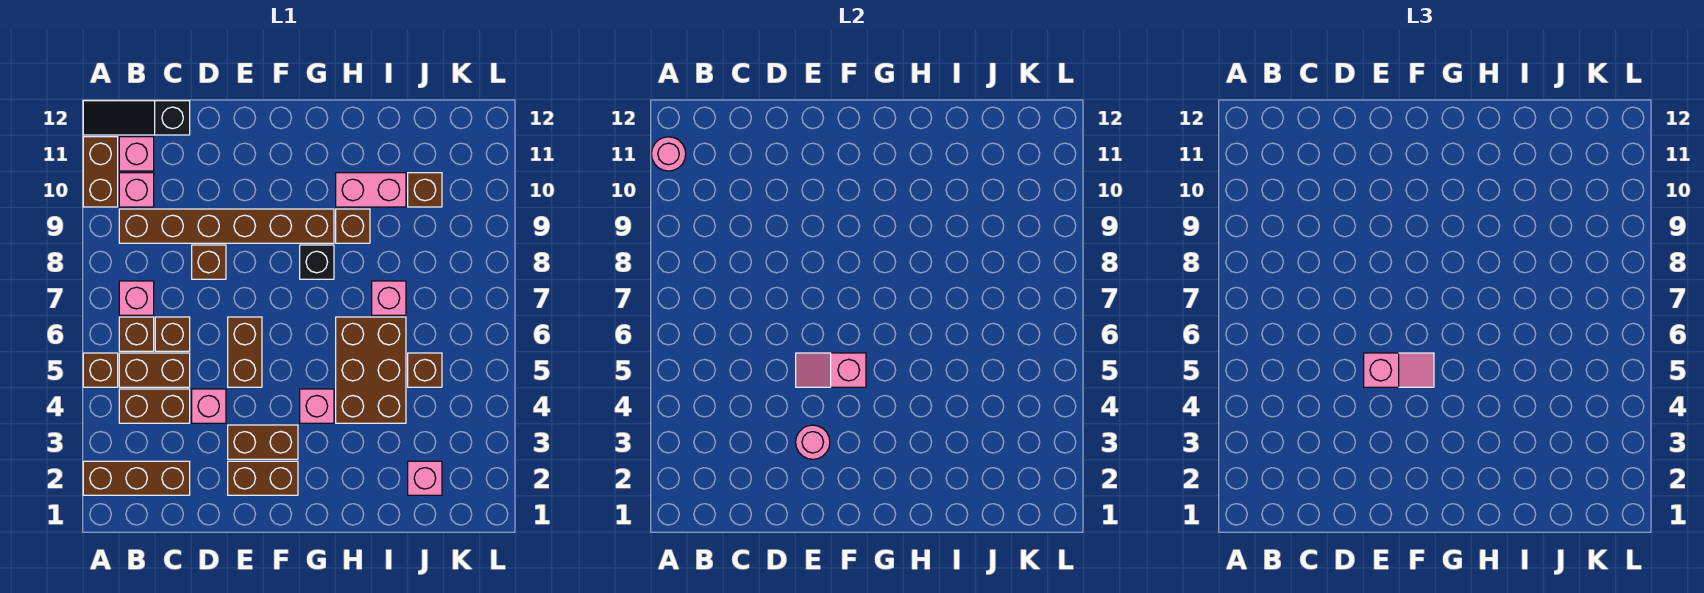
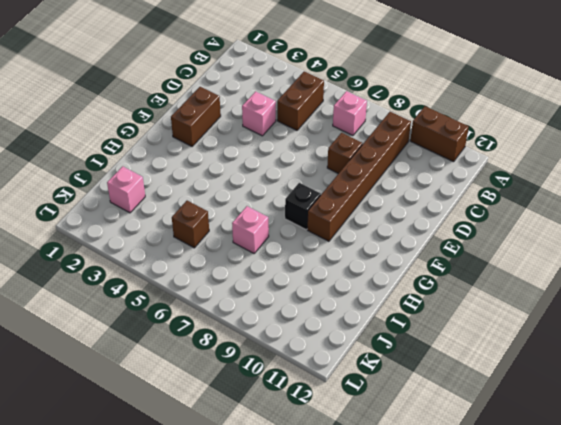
none -> brown brick A2:C2 level 1
none -> brown brick A5 level 1
none -> black slope A12:C12 level 1 top C
none -> brown brick B4:C4 level 1

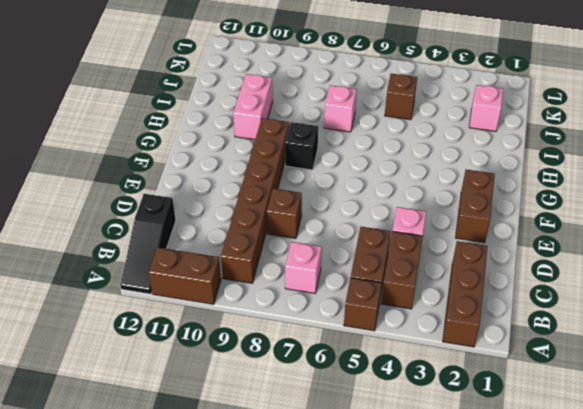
none -> brown brick B6 level 1
none -> pink brick B10 level 1
none -> pink brick B11 level 1
none -> brown brick C6 level 1

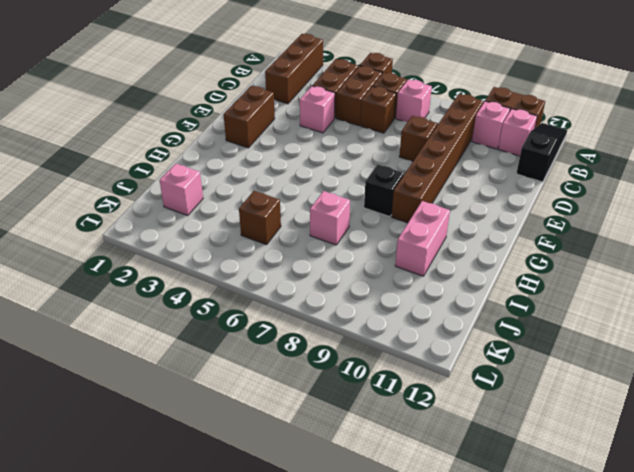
none -> brown brick E3:F3 level 1
none -> brown brick E5:E6 level 1
none -> pink brick G4 level 1
none -> brown brick H4:I6 level 1

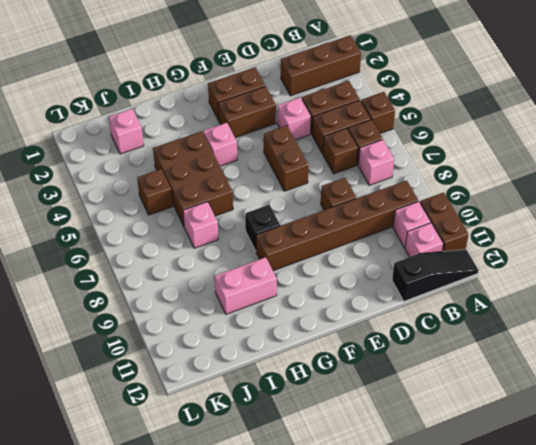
none -> brown brick H9 level 1
none -> brown brick J10 level 1
none -> pink round brick A11 level 2
none -> pink round brick E3 level 2

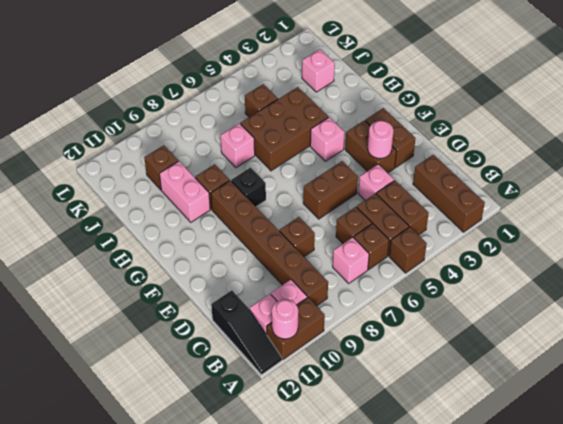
none -> pink slope E5:F5 level 2 top F
none -> pink slope E5:F5 level 3 top E

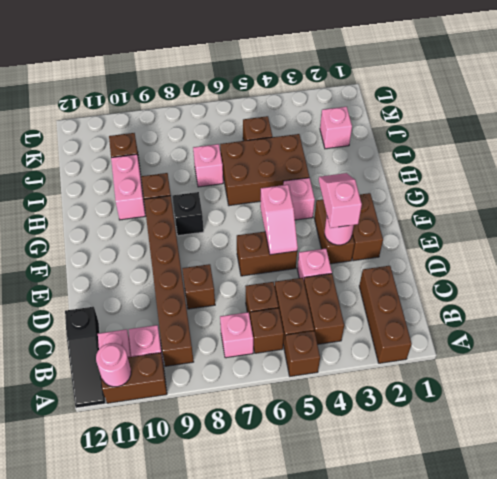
pink slope E3:F3 level 3 top E -> pink slope E5:F5 level 3 top E

